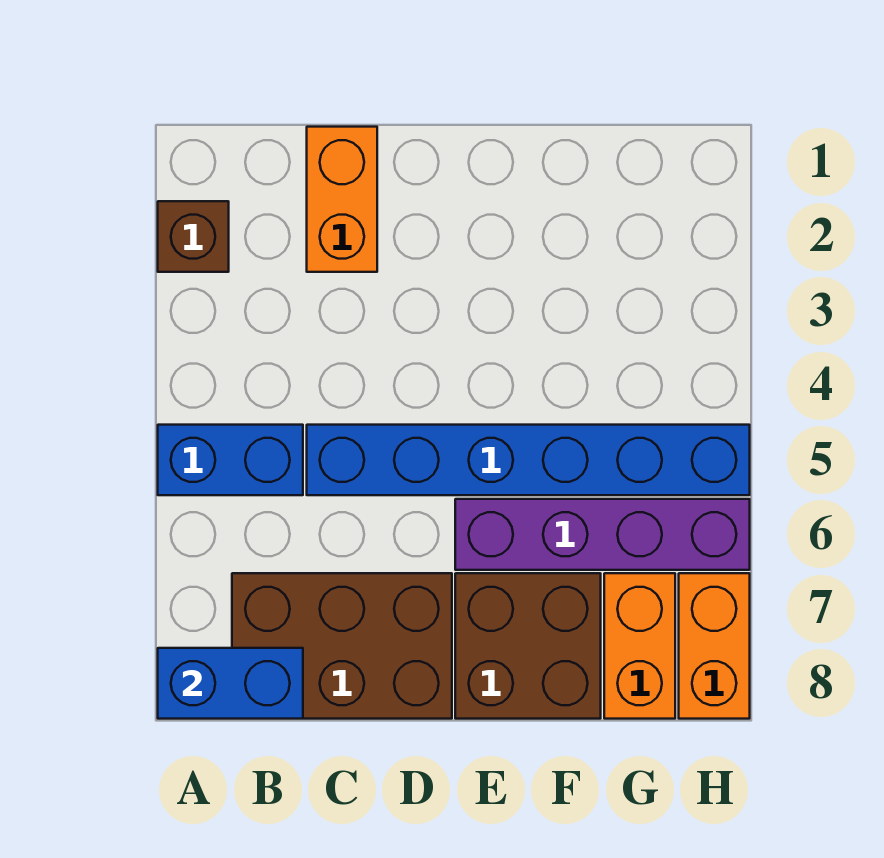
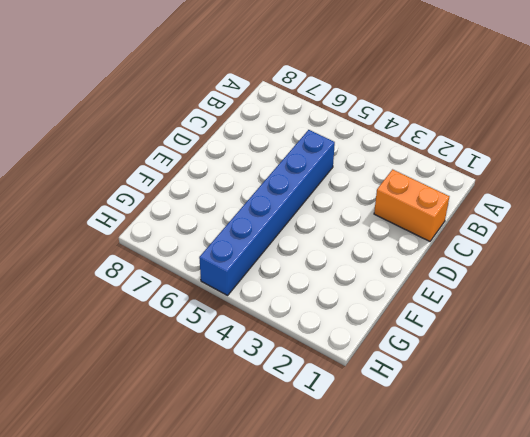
none -> brown brick A2 level 1
none -> blue brick A5:B5 level 1

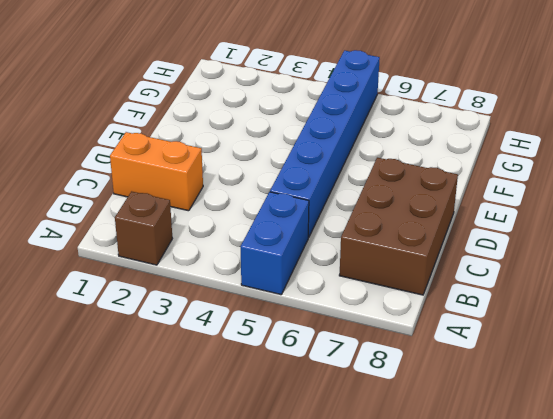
none -> purple brick E6:H6 level 1
none -> brown brick E7:F8 level 1

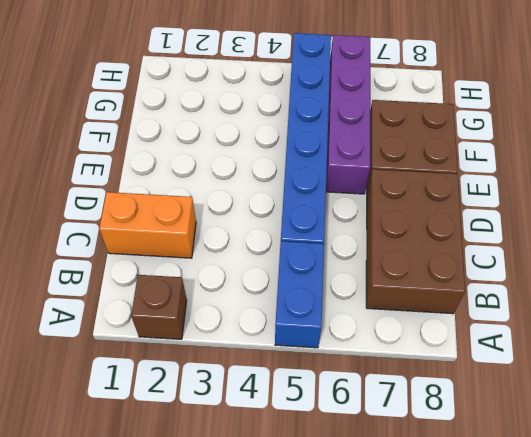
none -> orange brick G7:G8 level 1
none -> orange brick H7:H8 level 1

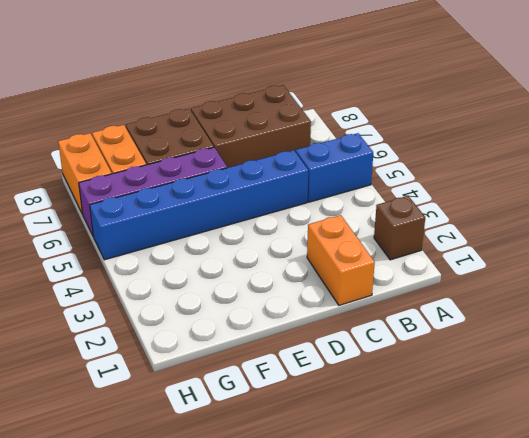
none -> blue brick A8:B8 level 2

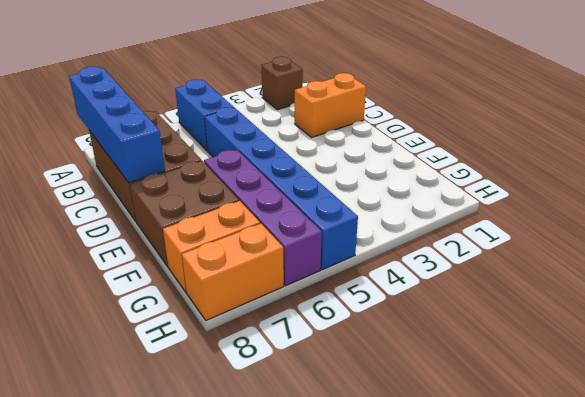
blue brick A8:D8 level 2 -> blue brick A8:B8 level 2

